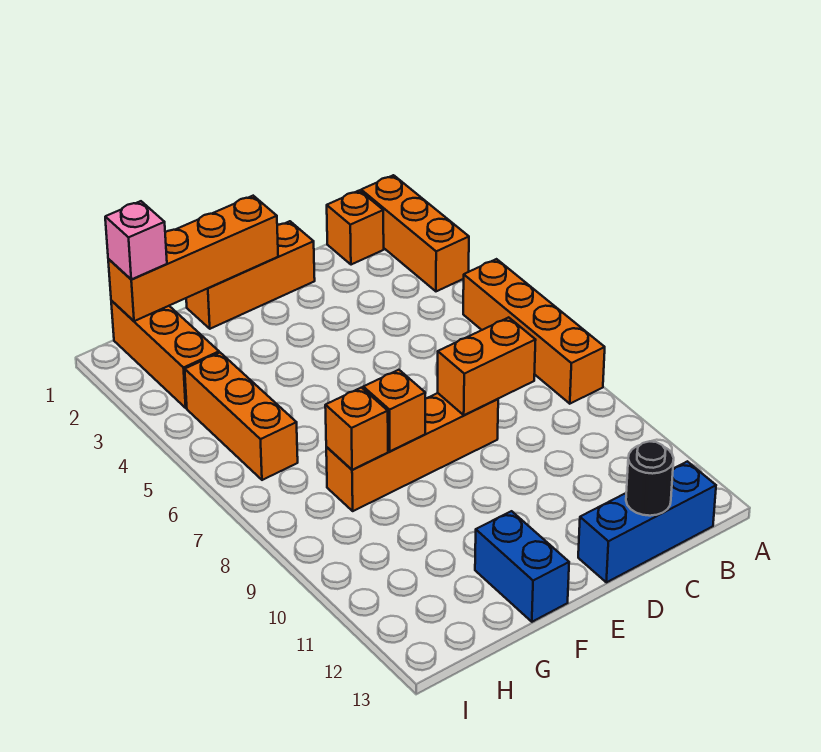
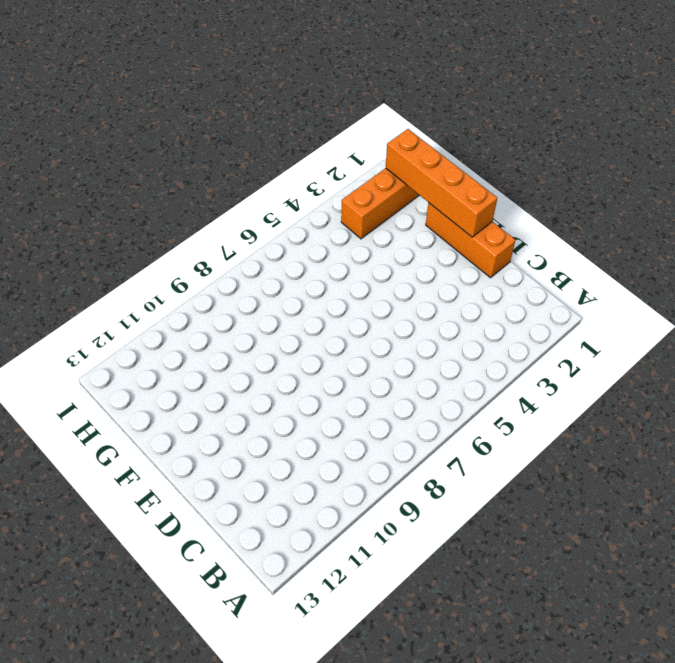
none -> orange brick A1:A3 level 1
none -> orange brick A5:A8 level 1
none -> orange brick B1 level 1

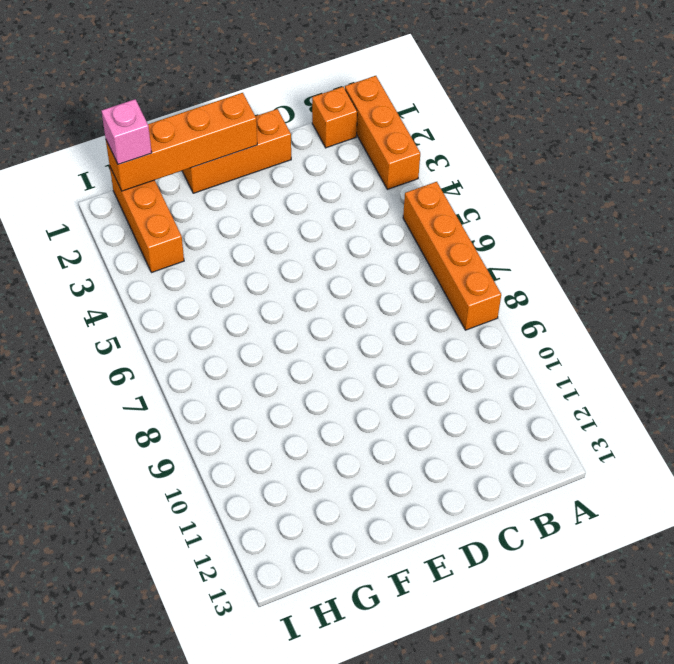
none -> blue brick B13:D13 level 1
none -> orange brick D8:G8 level 1
none -> blue brick F12:F13 level 1

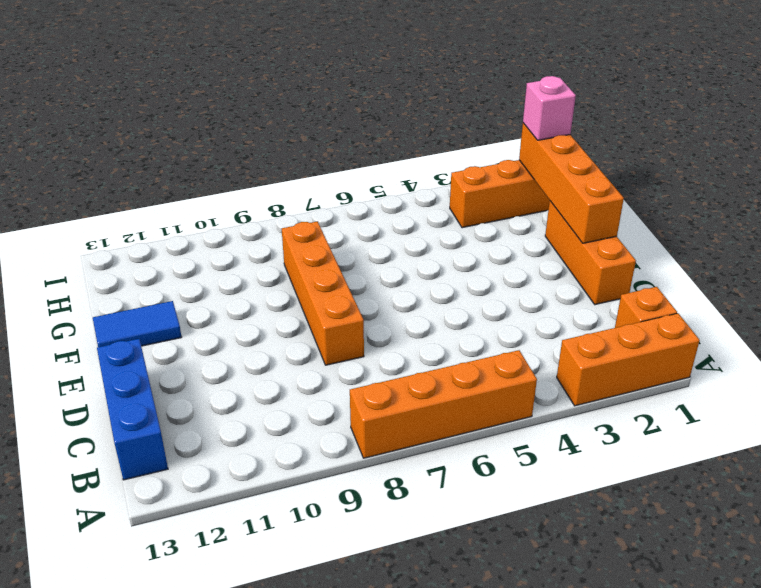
blue tile F12:F13 level 1 -> blue brick F12:F13 level 1
none -> orange brick H4:H6 level 1
none -> orange brick C8:D8 level 2
none -> black round brick C13 level 2

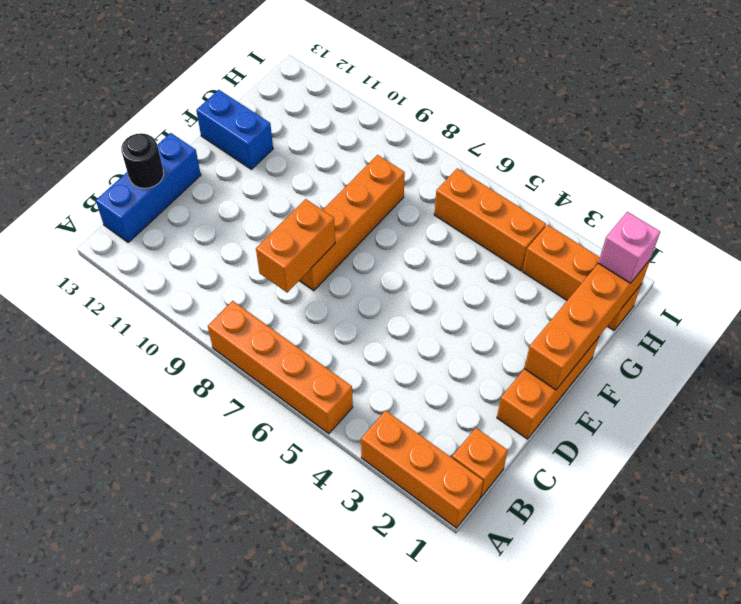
none -> orange brick F8 level 2
none -> orange brick G8 level 2

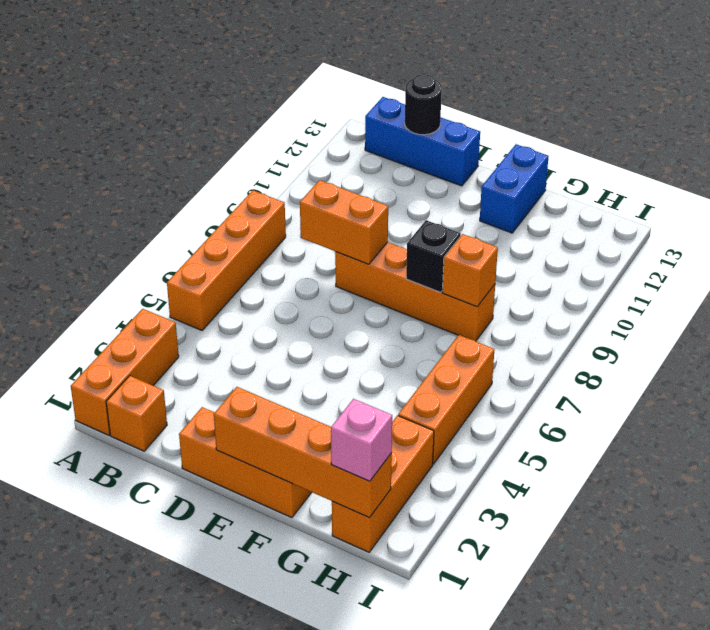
black brick F8 level 2 -> orange brick F8 level 2

